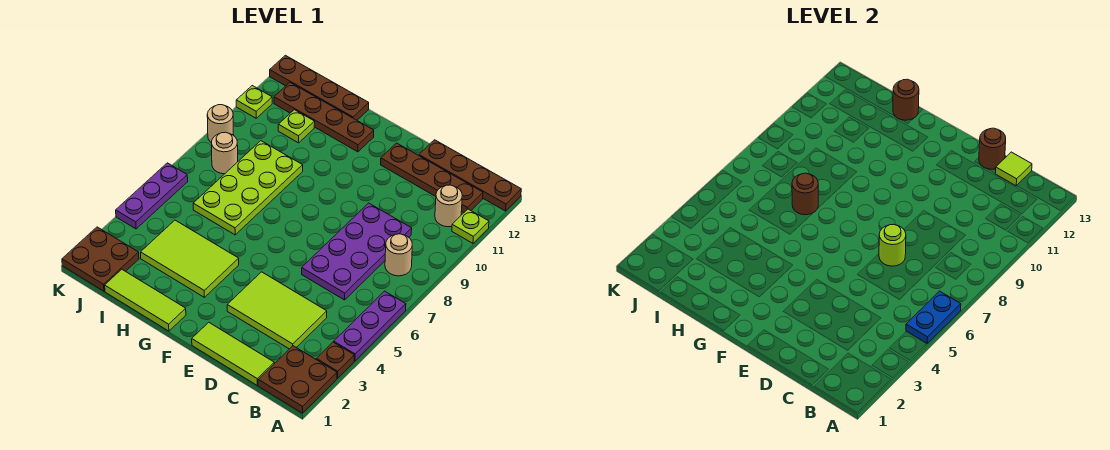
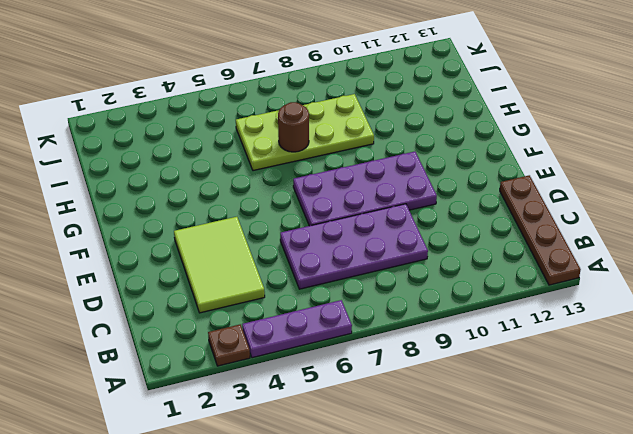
purple plate E7:F10 level 1 -> none
none -> brown plate A1:B2 level 1
none -> lime plate A11 level 1
none -> tan round brick B8 level 1

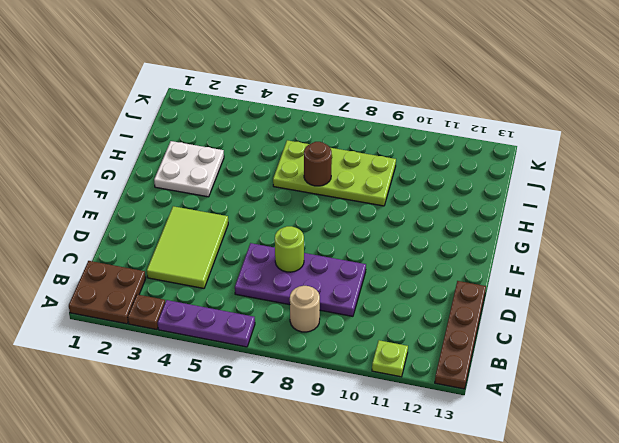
white plate G2:H3 level 1 -> lime tile G3:I4 level 1
none -> tan round brick B11 level 1
none -> brown plate B12:E12 level 1
none -> lime tile C1:E1 level 1

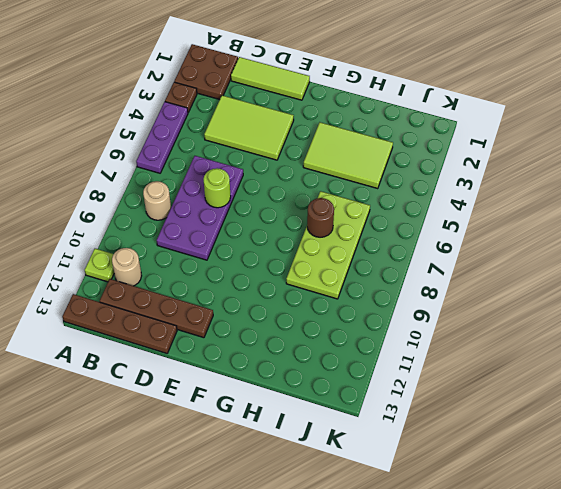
none -> lime tile G1:I1 level 1
none -> brown plate G12:J12 level 1
none -> brown plate H13:K13 level 1

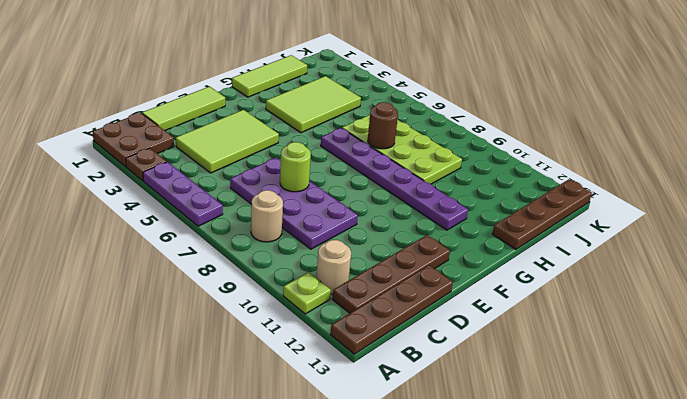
purple plate G6:G11 level 1 -> none
none -> brown plate G12:J12 level 1
none -> lime plate I11 level 1
none -> brown plate J1:K2 level 1

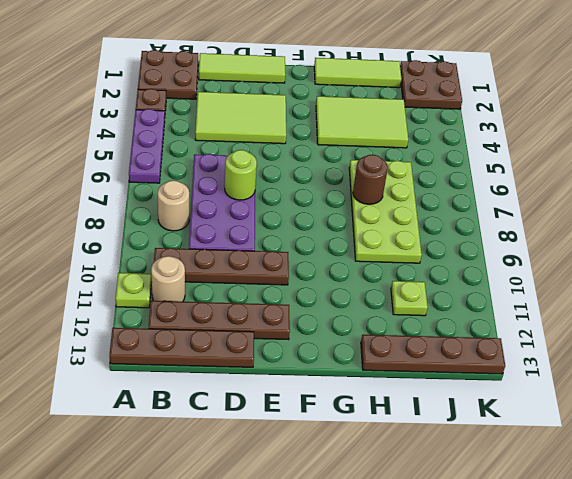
brown plate B10:E10 level 1 -> brown plate G12:J12 level 1
none -> tan round brick J8 level 1
none -> purple plate K4:K6 level 1
none -> tan round brick K9 level 1

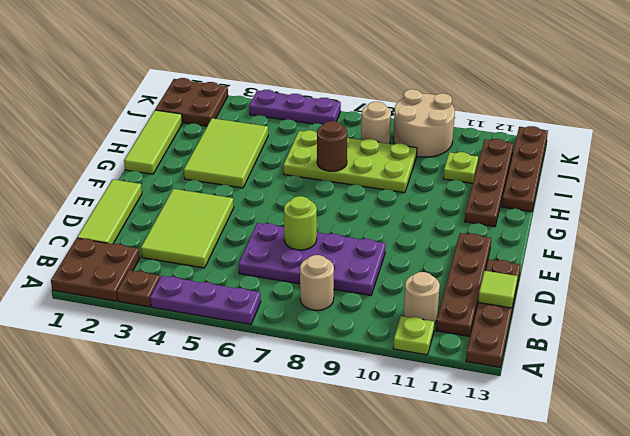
tan round brick J9:K10 level 1 -> tan round brick K9 level 1
none -> lime plate K11 level 1
none -> blue plate A5:A6 level 2
none -> brown round brick D13 level 2

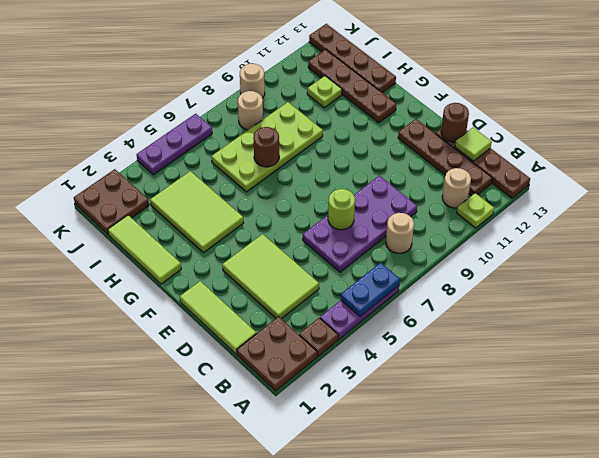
none -> lime plate K11 level 1
none -> brown round brick H13 level 2

